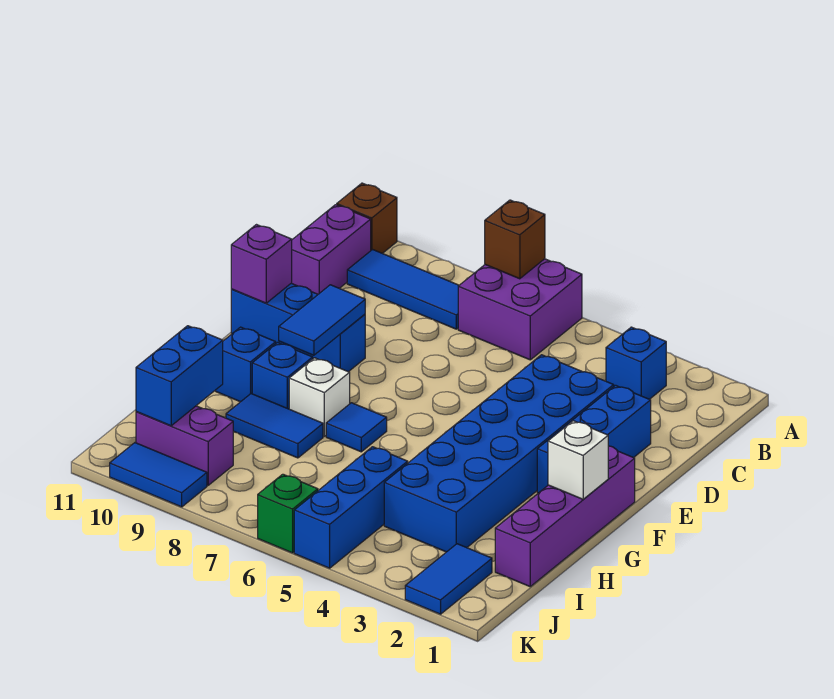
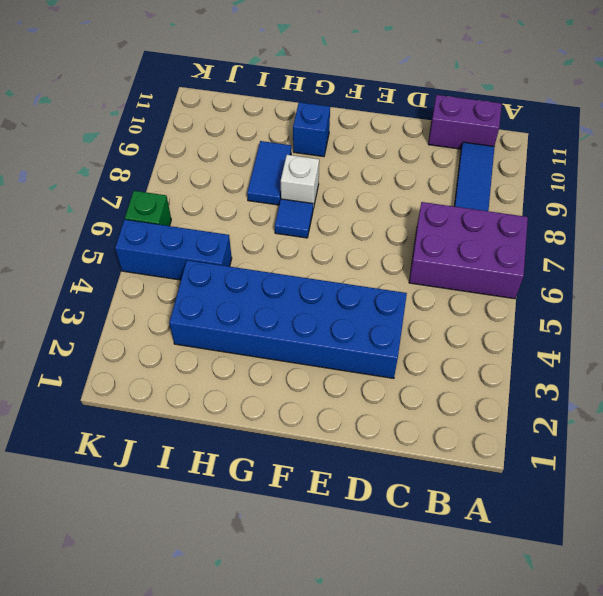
purple brick A6:C7 level 1 -> purple brick A6:B7 level 1
none -> brown brick A11 level 1
none -> blue brick B3 level 1
none -> blue brick D2:F2 level 1

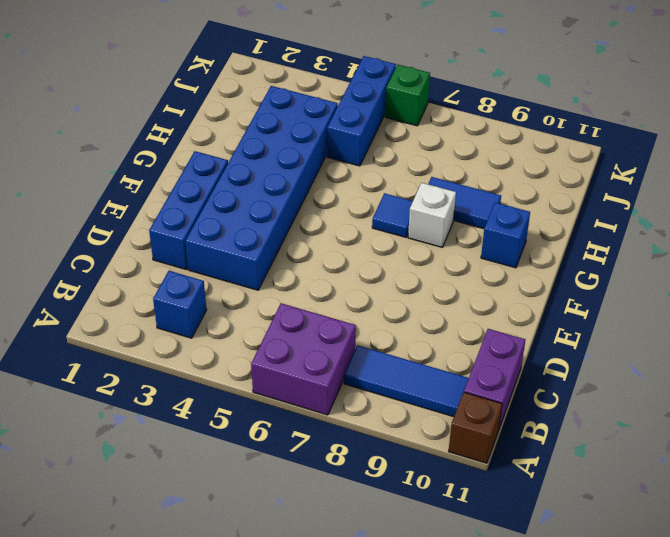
none -> blue brick E9:E11 level 1
none -> purple brick F1:I1 level 1
none -> blue brick G9 level 1

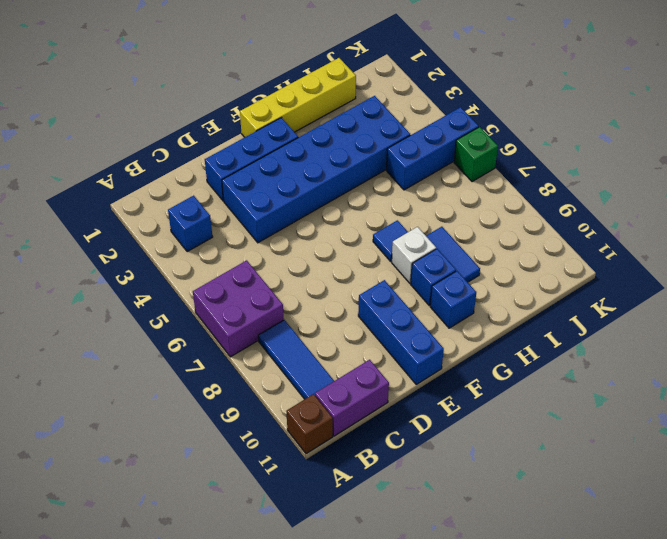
yellow brick F1:I1 level 1 -> purple brick F1:I1 level 1
none -> blue tile J2:K2 level 1
none -> purple brick J9:J10 level 1
none -> blue tile K9:K10 level 1

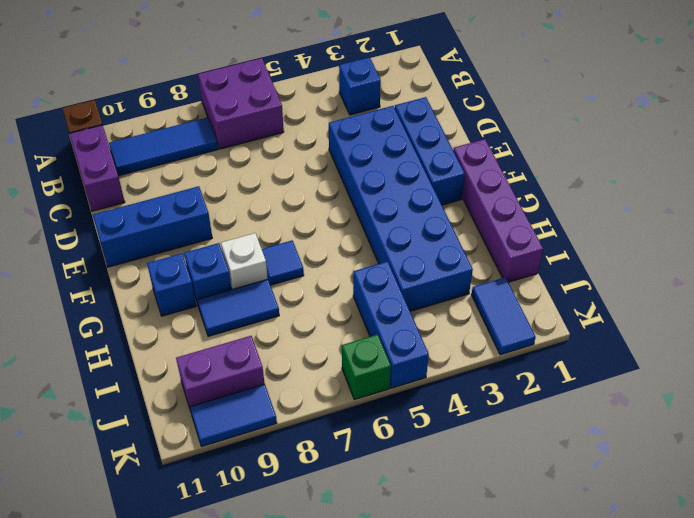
none -> brown brick A7 level 2
none -> blue tile E9:F9 level 2
none -> purple brick E11 level 2

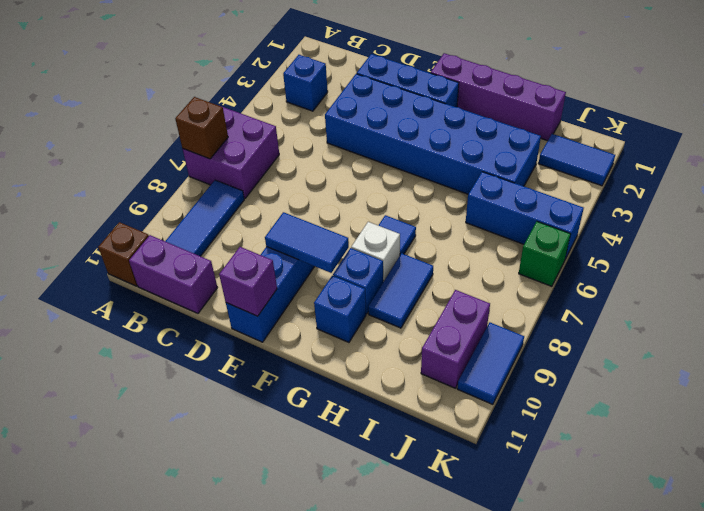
none -> white brick G1 level 2
none -> blue brick I10:J10 level 2

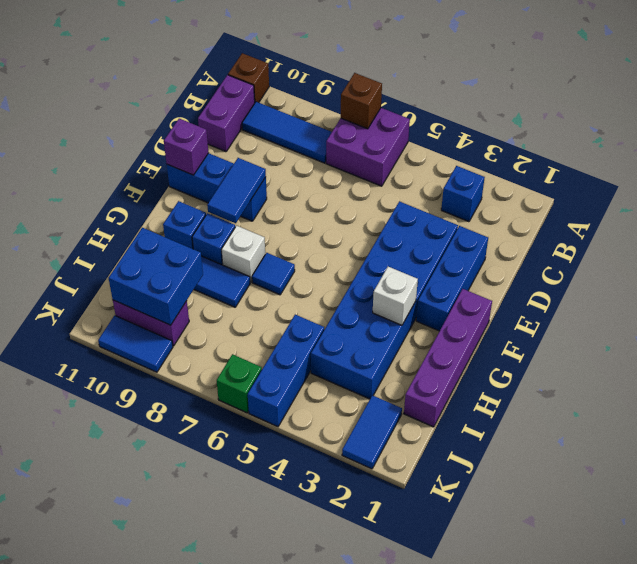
white brick G3 level 2 -> white brick G1 level 2
blue brick I9:J10 level 2 -> blue brick I10:J10 level 2

